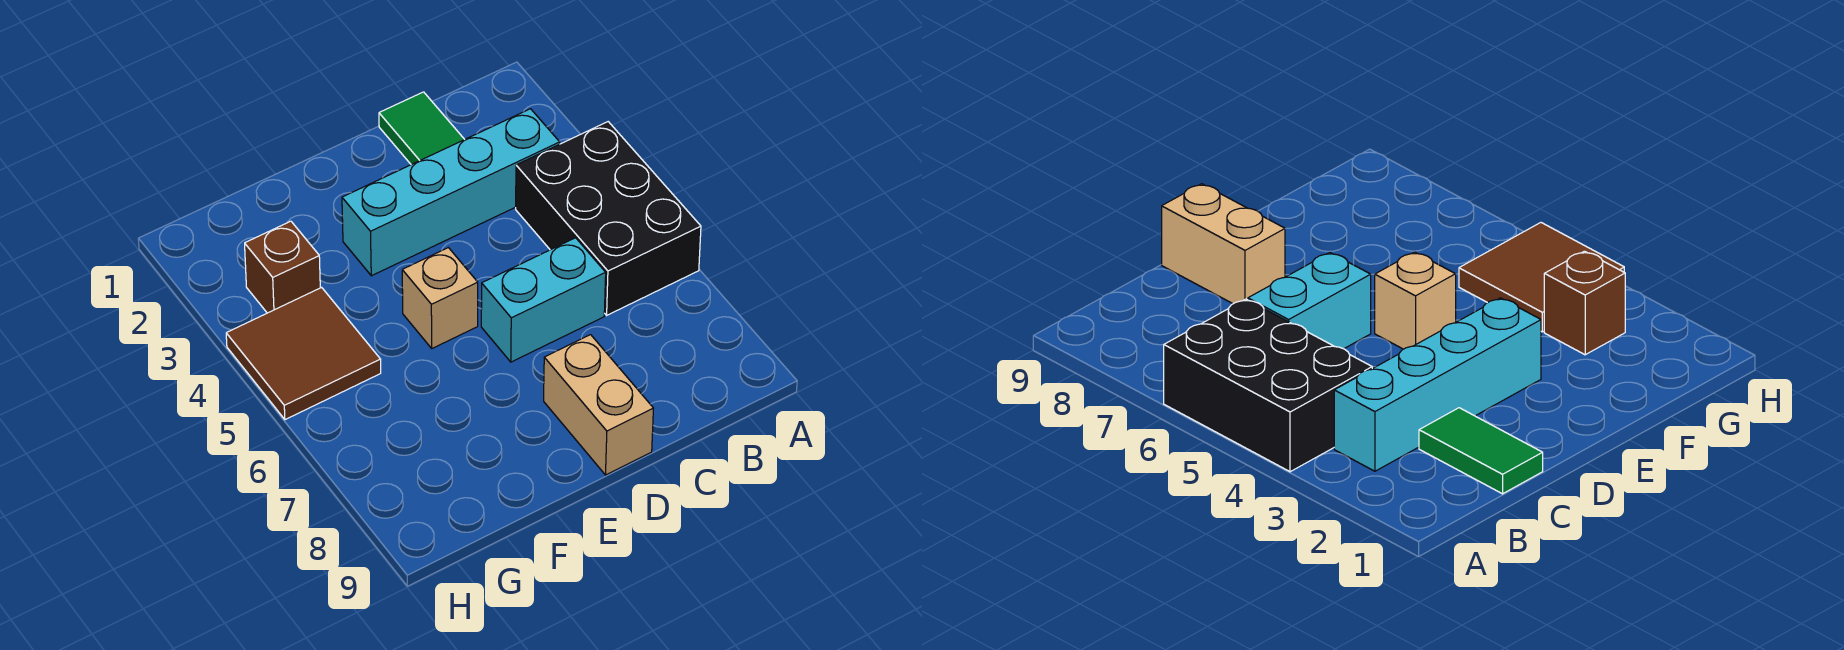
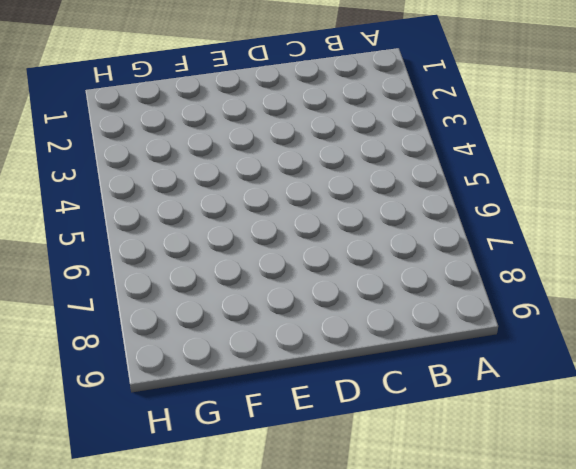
none -> black brick A4:B6 level 1
none -> cyan brick B3:E3 level 1

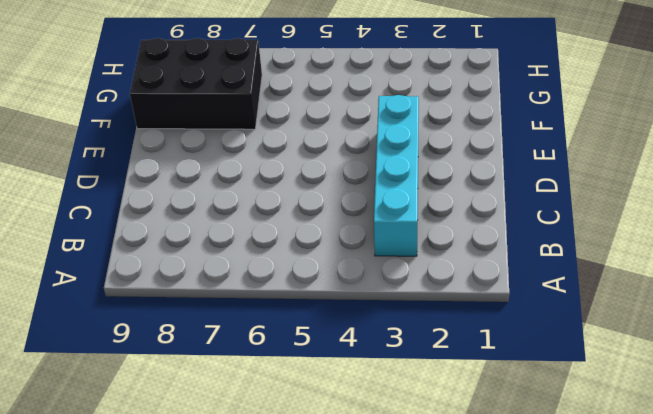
black brick F7:G9 level 1 -> black brick A4:B6 level 1
none -> green tile C1:C2 level 1
none -> cyan brick C6:D6 level 1

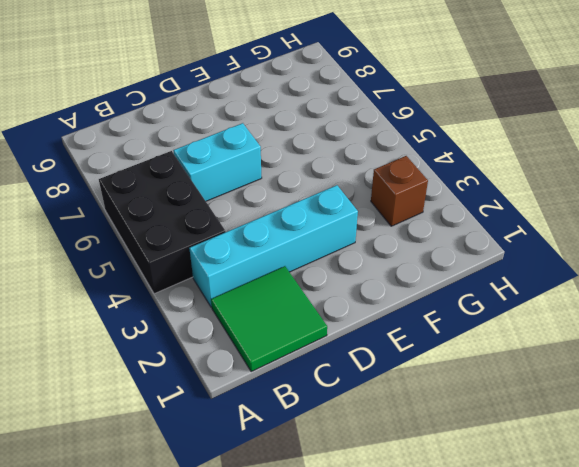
green tile B1:C2 level 1 -> green tile C1:C2 level 1
none -> tan brick D8:D9 level 1
none -> tan brick E5 level 1

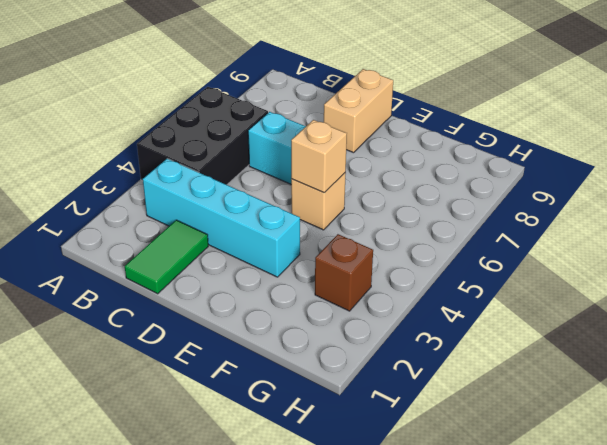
tan brick E5 level 2 -> none
none -> brown tile G4:H5 level 1

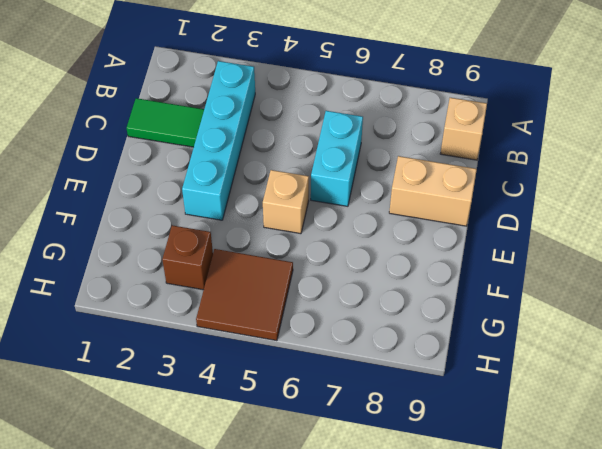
tan brick B9 level 1 -> none
none -> black brick A4:B6 level 1

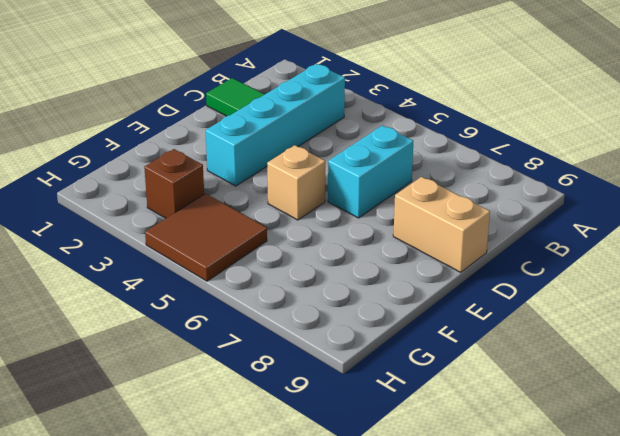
none -> black brick A4:B6 level 1

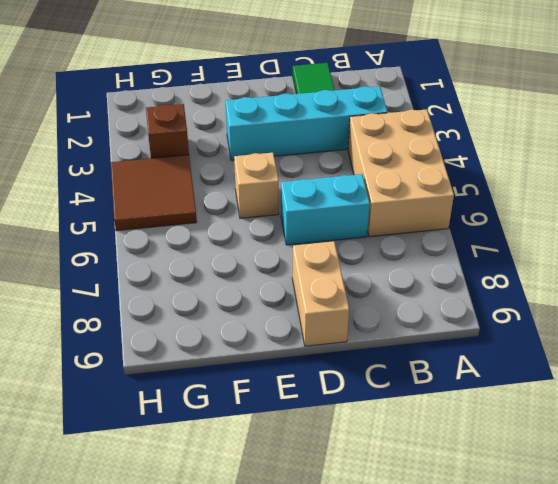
tan brick A4:B6 level 1 -> black brick A4:B6 level 1

